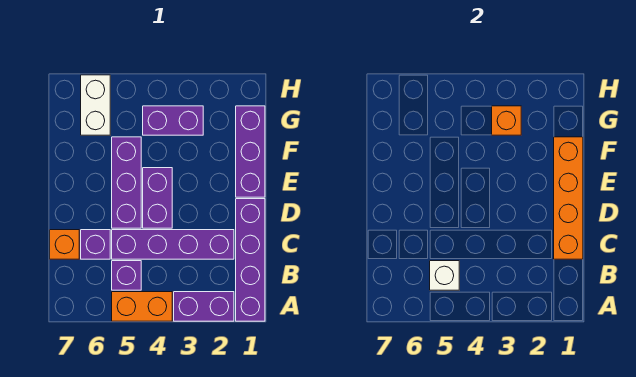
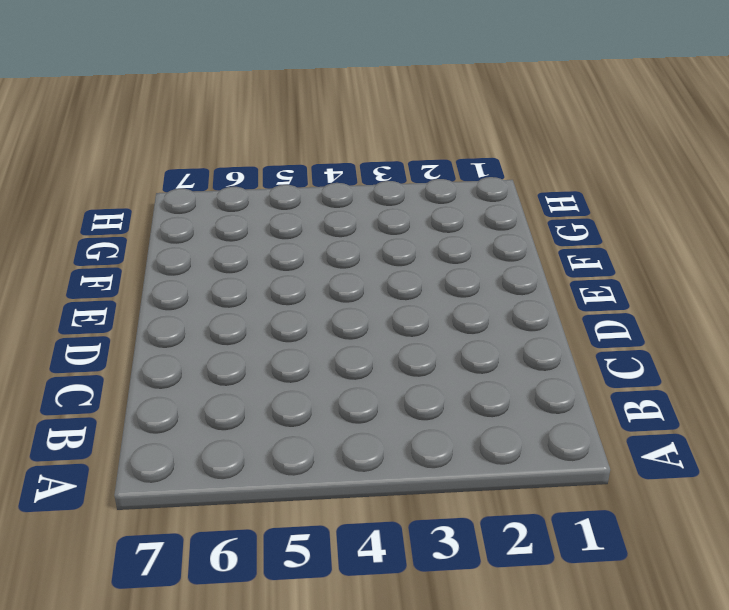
none -> purple brick A1:D1 level 1
none -> purple brick A2:A3 level 1
none -> orange brick A4:A5 level 1

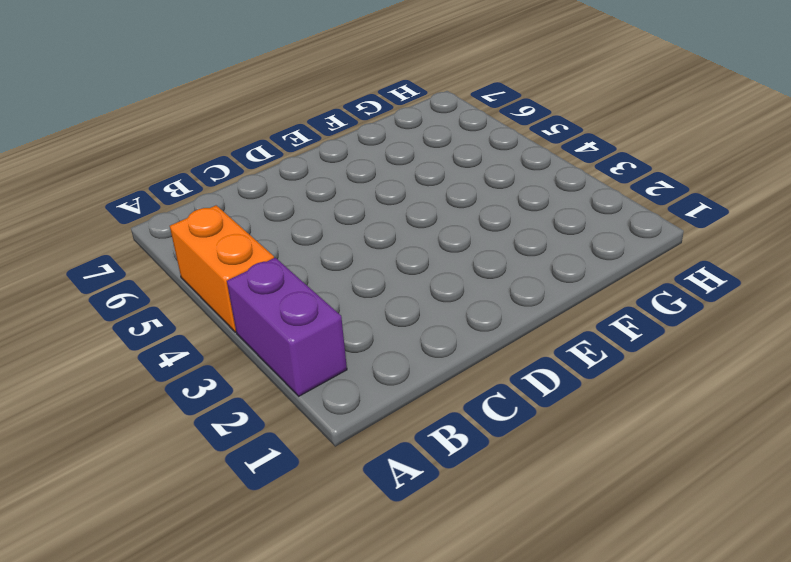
none -> purple brick A1:D1 level 1
none -> purple brick B5 level 1
none -> purple brick C2:C5 level 1

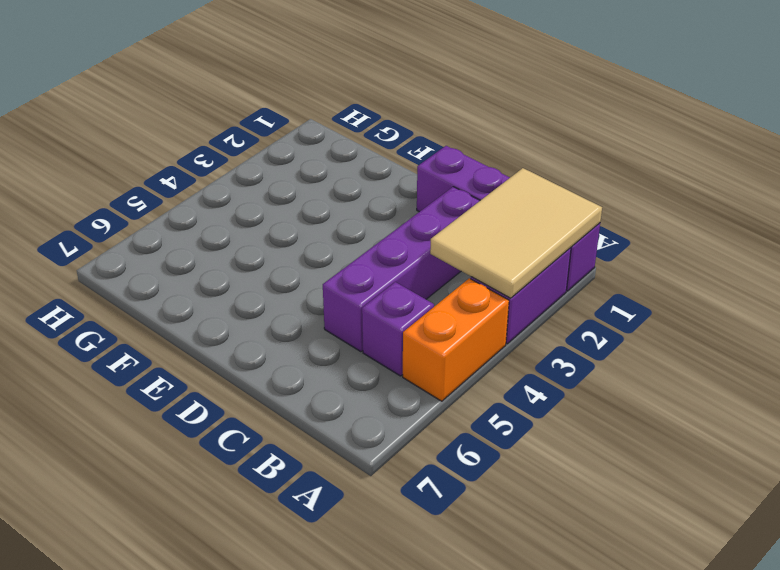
tan tile A1:B3 level 2 -> none
none -> purple brick C6 level 1
none -> orange brick C7 level 1
none -> purple brick D4:E4 level 1

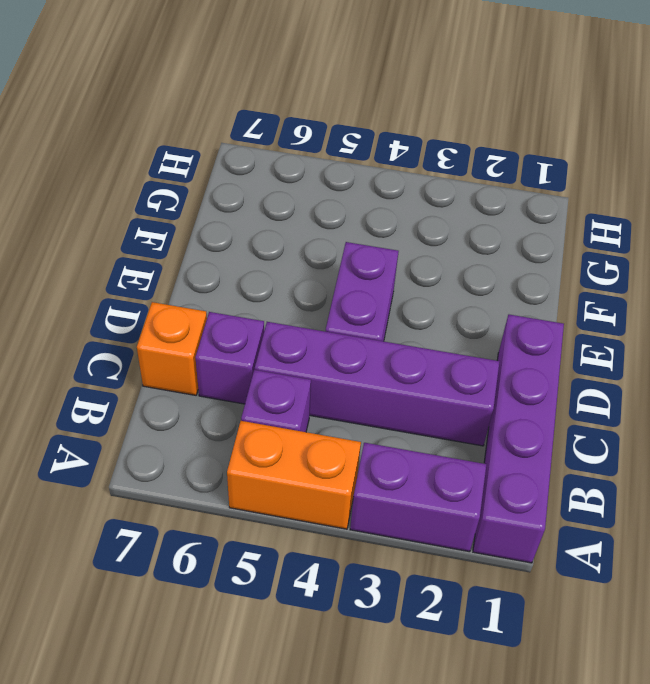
none -> purple brick D5:F5 level 1
none -> purple brick E1:G1 level 1
none -> purple brick G3:G4 level 1

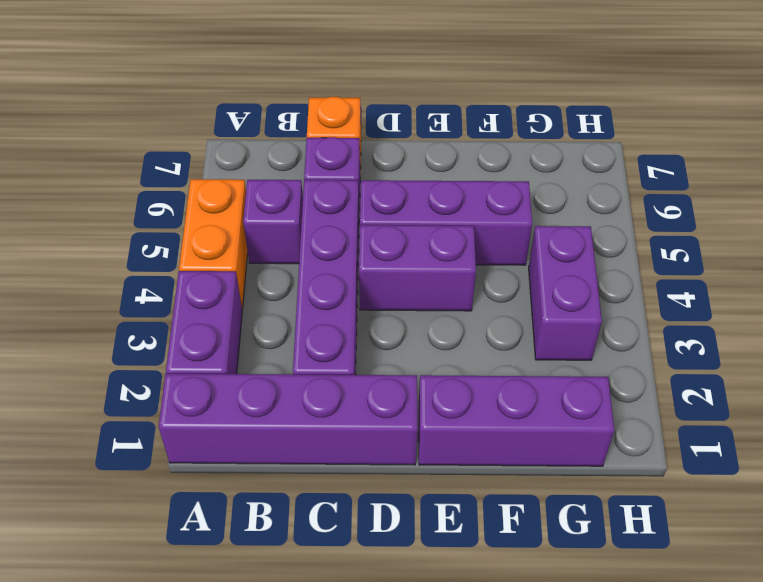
none -> white brick G6:H6 level 1
none -> white brick B5 level 2
none -> orange brick C1:F1 level 2

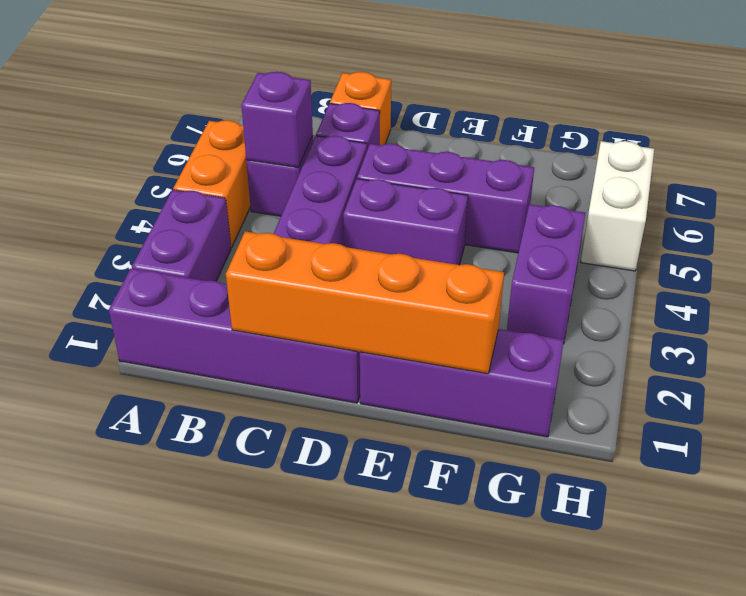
purple brick B5 level 2 -> white brick B5 level 2
white brick H5:H6 level 1 -> white brick G6:H6 level 1
none -> orange brick G3 level 2

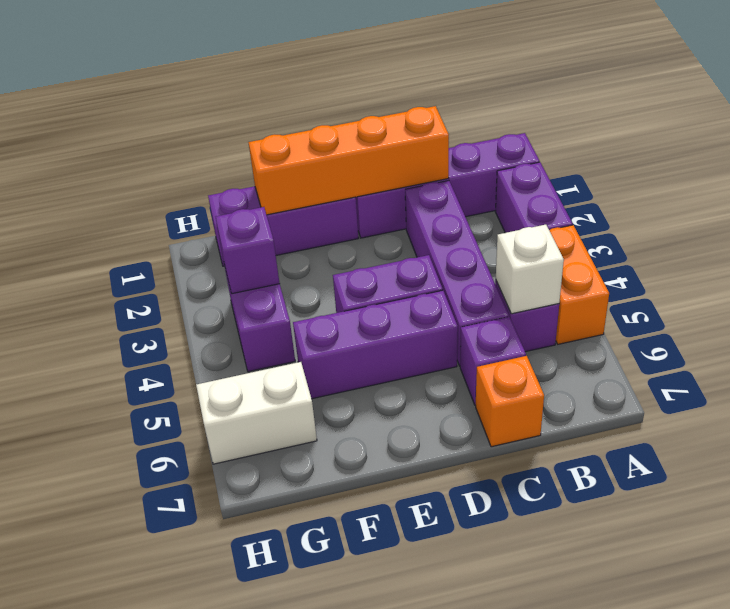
purple brick G3 level 2 -> orange brick G3 level 2

